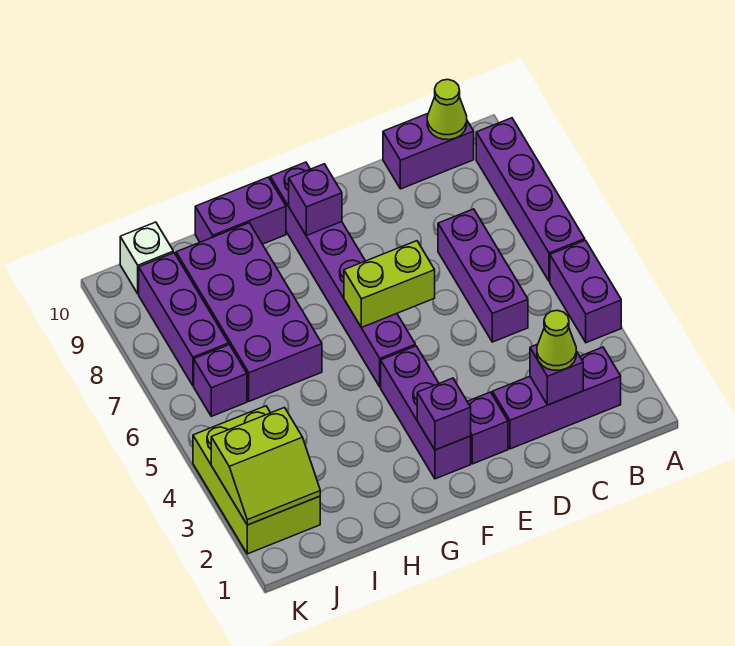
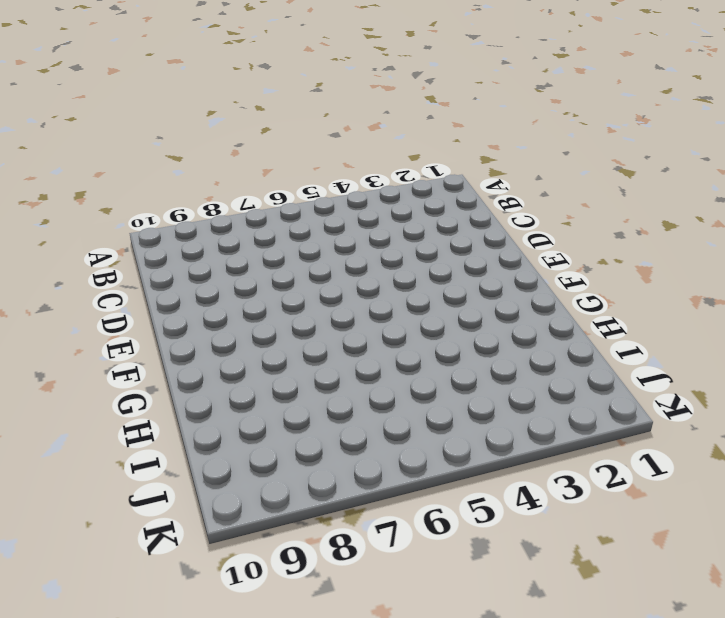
none -> purple brick A4:A5 level 1
none -> purple brick A6:A9 level 1
none -> purple brick B2:D2 level 1

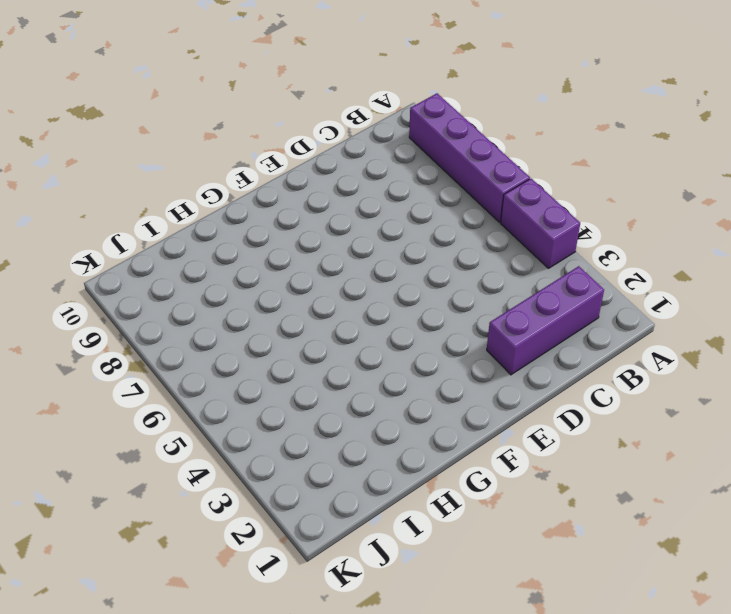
none -> purple brick B10:C10 level 1
none -> purple brick C5:C7 level 1
none -> purple brick E2 level 1

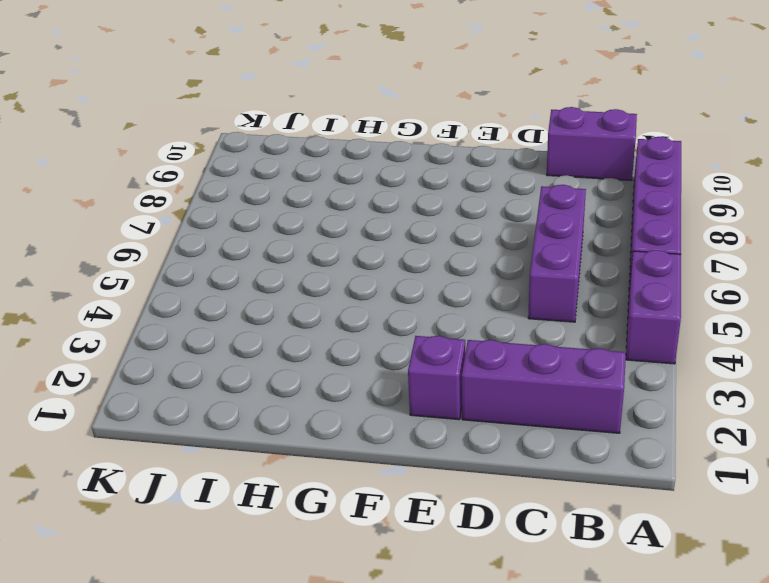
none -> purple brick F2:F4 level 1
none -> purple brick F5:F10 level 1
none -> purple brick G10:H10 level 1

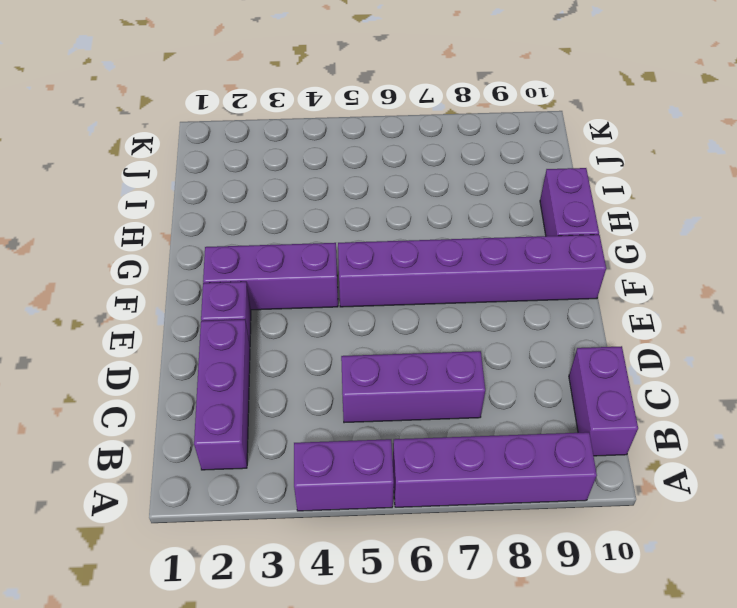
none -> purple brick H6:I9 level 1
none -> lime brick J2:K4 level 1
none -> purple brick J6 level 1

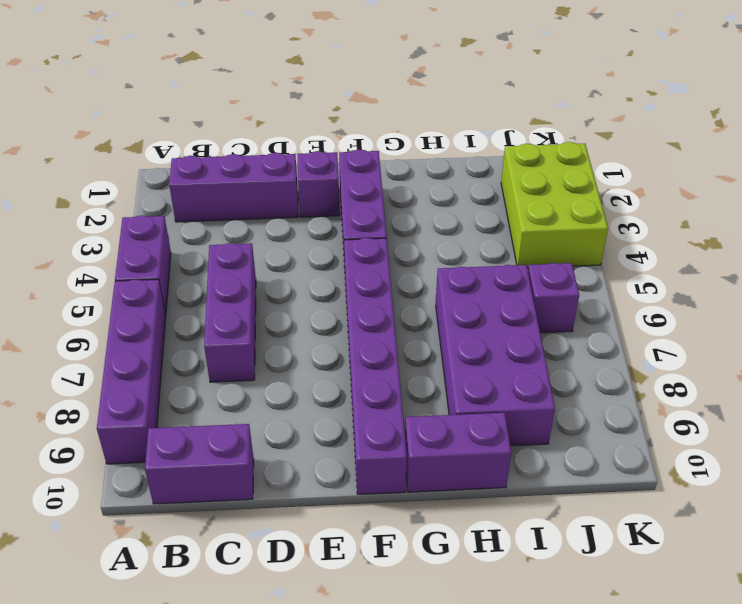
none -> purple brick J7:J9 level 1
none -> white brick J10 level 1
none -> lime cone B10 level 2

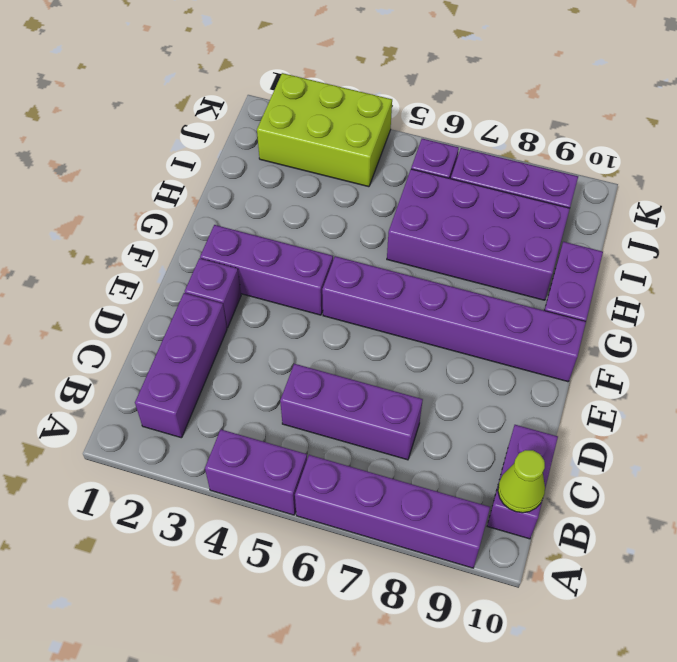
none -> white brick J10 level 1
none -> purple brick C2 level 2
none -> lime brick E6:F6 level 2

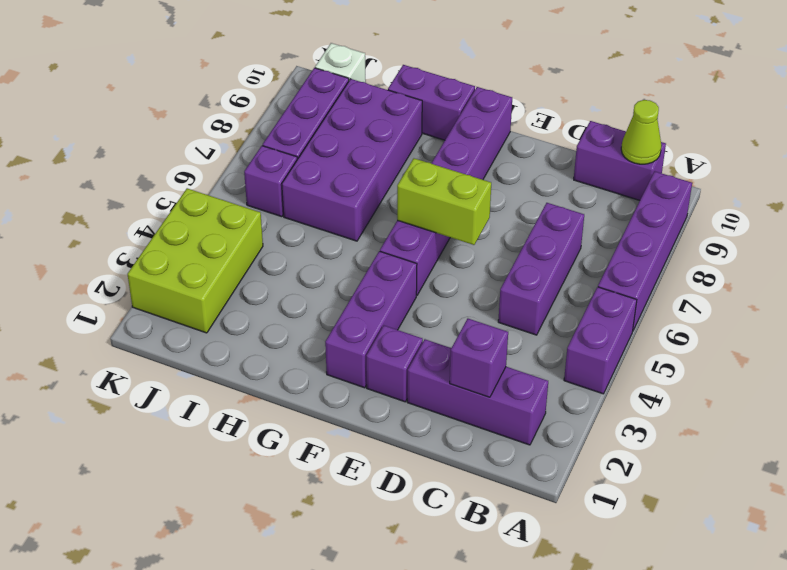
none -> purple brick F2 level 2
none -> purple brick F9 level 2
none -> lime slope J2:K3 level 2 top 3

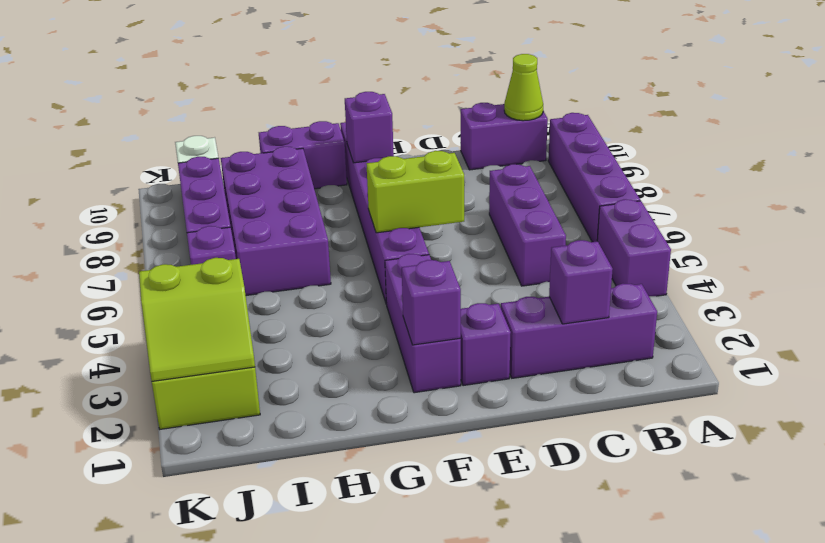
none -> lime cone C2 level 3

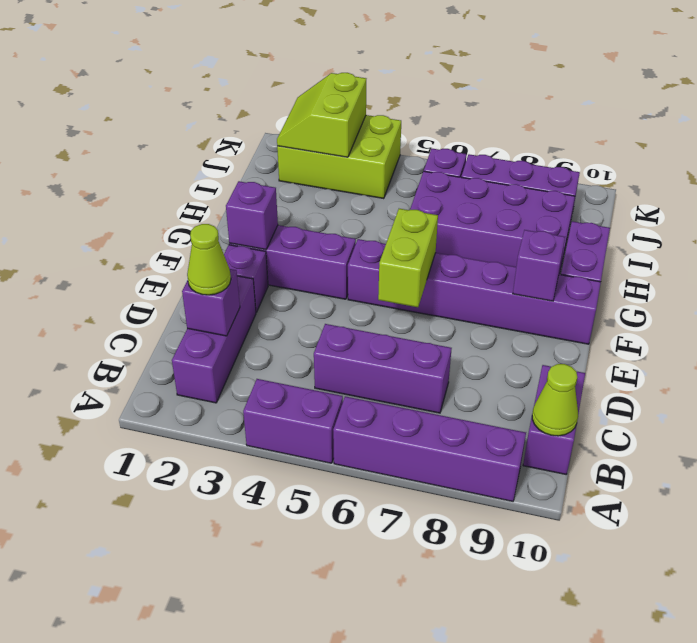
none -> white brick J10 level 1

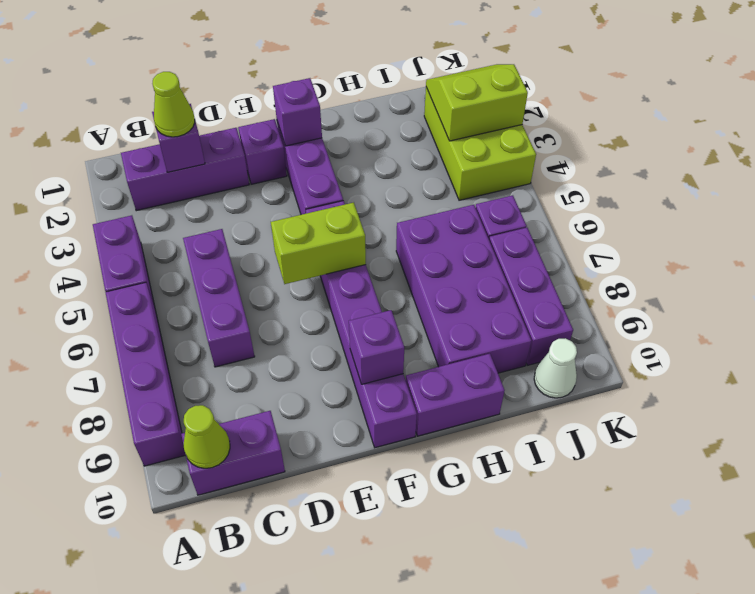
white cone J10 level 1 -> white brick J10 level 1

